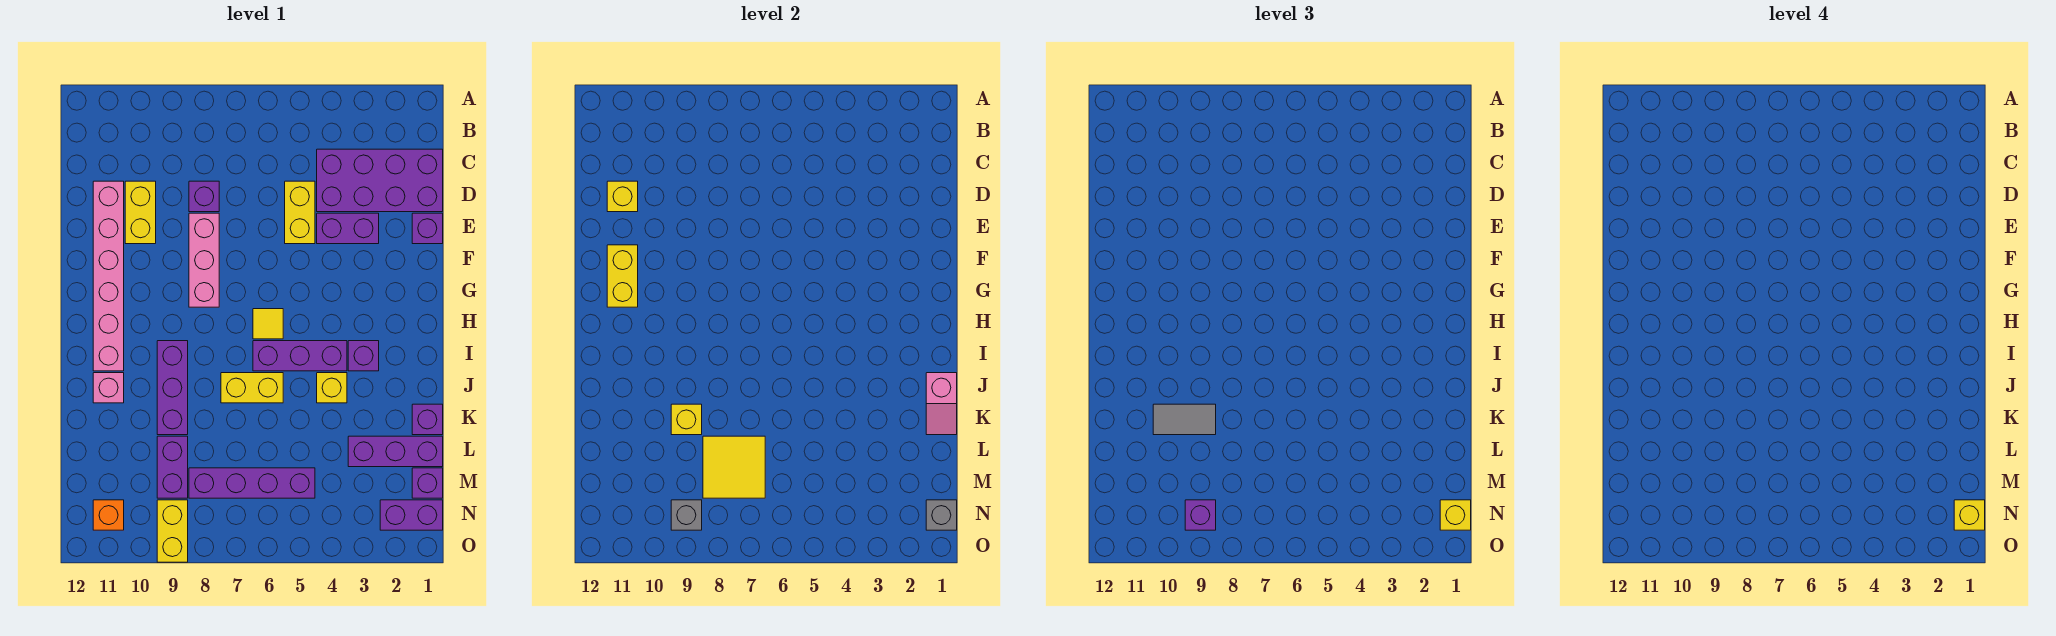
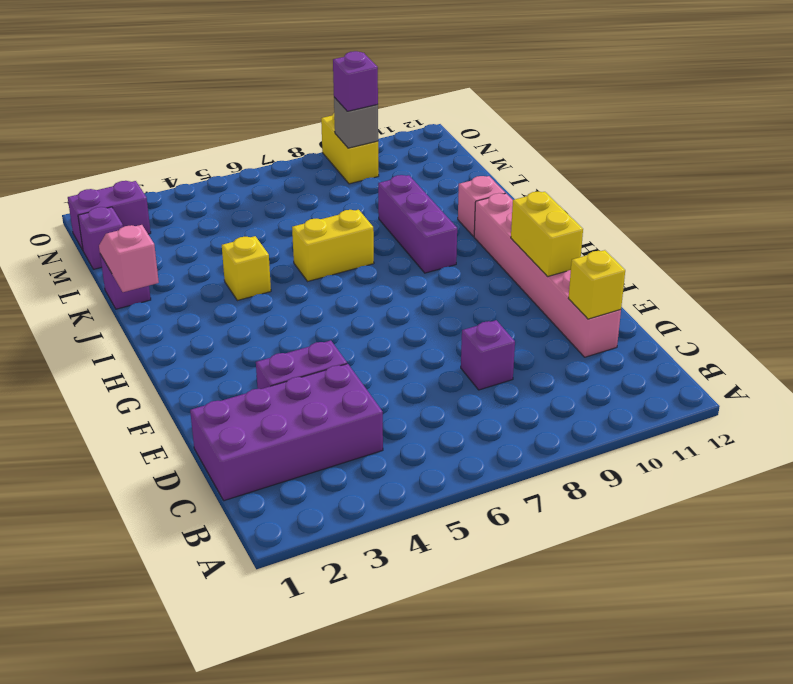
none -> yellow brick D5:E5 level 1
none -> yellow brick D10:E10 level 1
none -> purple brick E1 level 1
none -> pink brick E8:G8 level 1

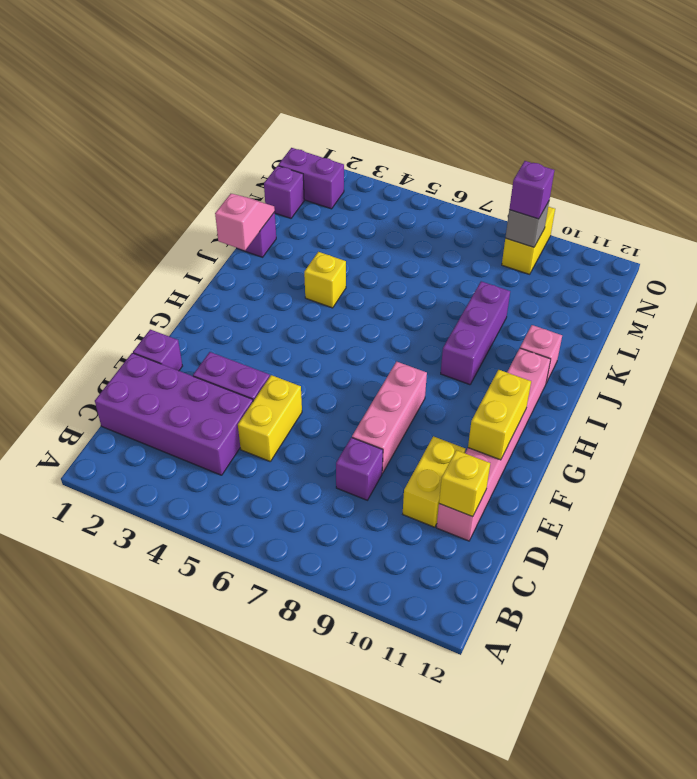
none -> yellow tile H6 level 1
none -> purple brick I3 level 1
none -> purple brick I4:I6 level 1
none -> yellow brick J6:J7 level 1

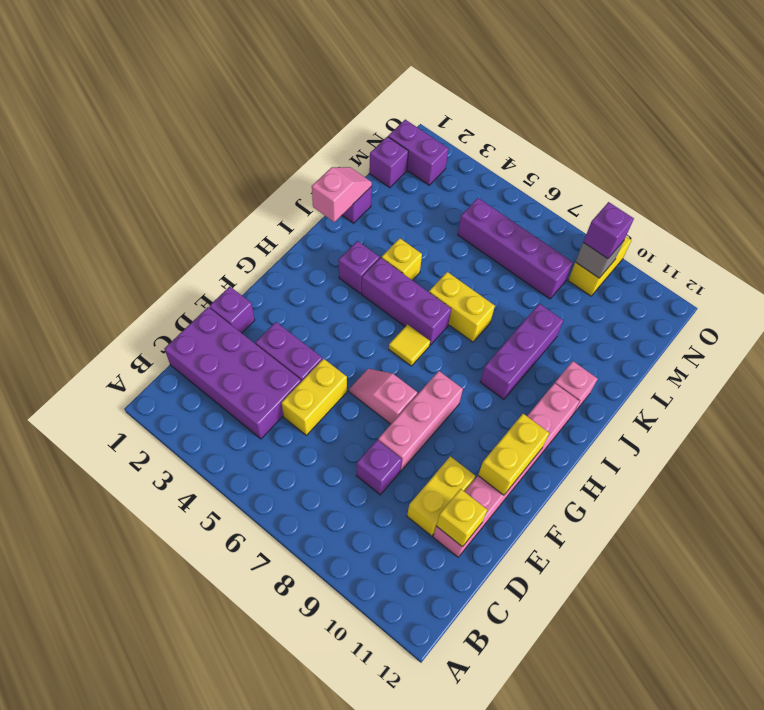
pink slope F6:F7 level 1 top 7 -> none
none -> purple brick L1:L3 level 1
none -> purple brick L9:M9 level 1
none -> orange brick N11 level 1
none -> yellow brick K9 level 2

